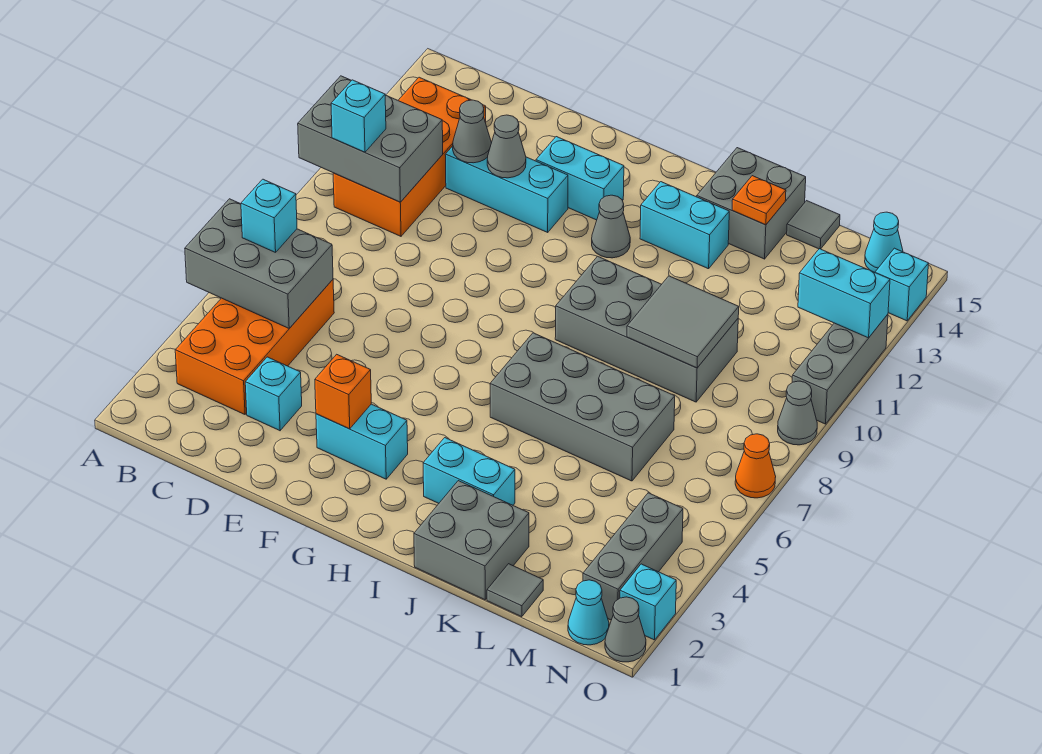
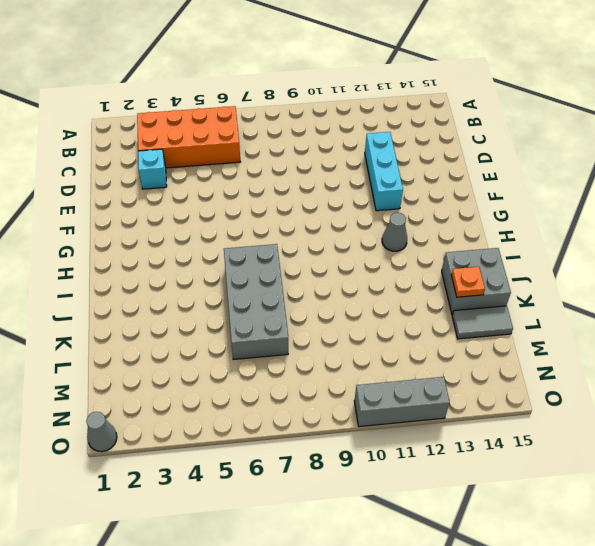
grey tile L14:L15 level 1 -> grey tile L15 level 1
none -> orange brick B10:C13 level 1
none -> cyan brick F3:G3 level 1
none -> cyan brick F13:G13 level 1
none -> cyan brick I3:J3 level 1

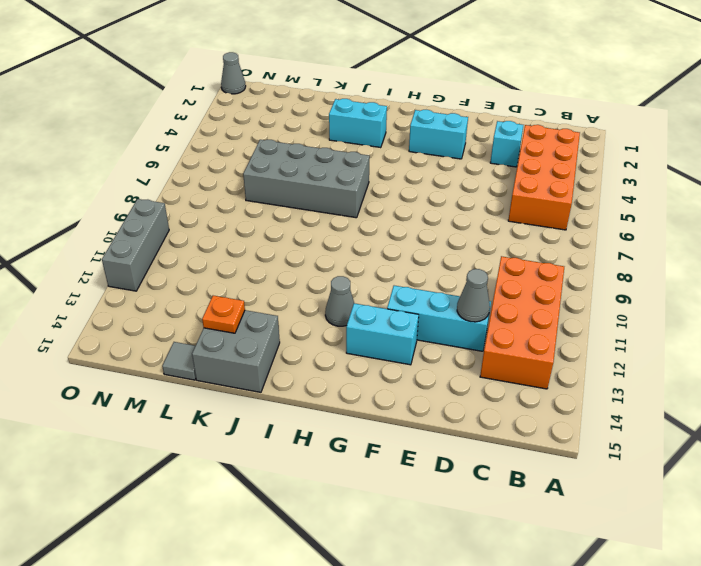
none -> grey brick I9:L10 level 1
none -> cyan brick I13:J13 level 1
none -> grey brick J1:K2 level 1
none -> grey tile L1 level 1

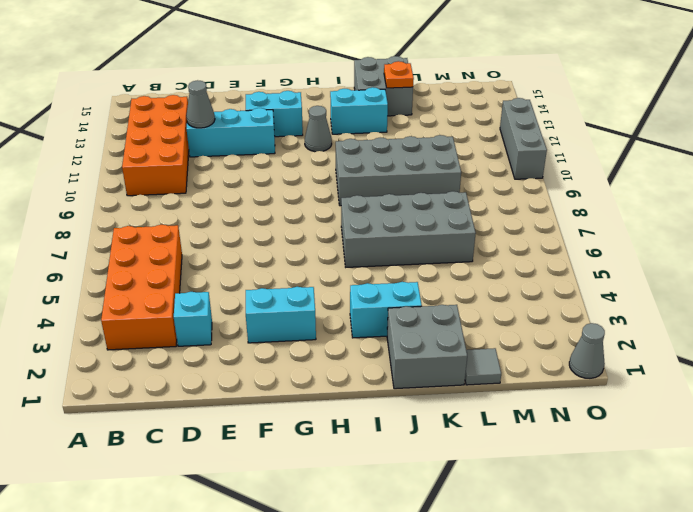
none -> grey tile L15 level 1
none -> cyan cone N1 level 1
none -> grey brick N2:N4 level 1
none -> cyan cone N15 level 1

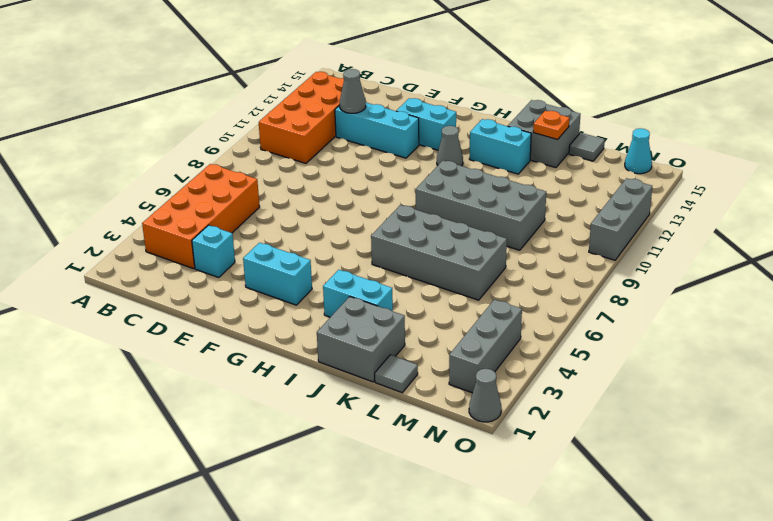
none -> cyan cone N1 level 1
none -> cyan brick O2 level 1
none -> orange cone O7 level 1
none -> grey cone O9 level 1

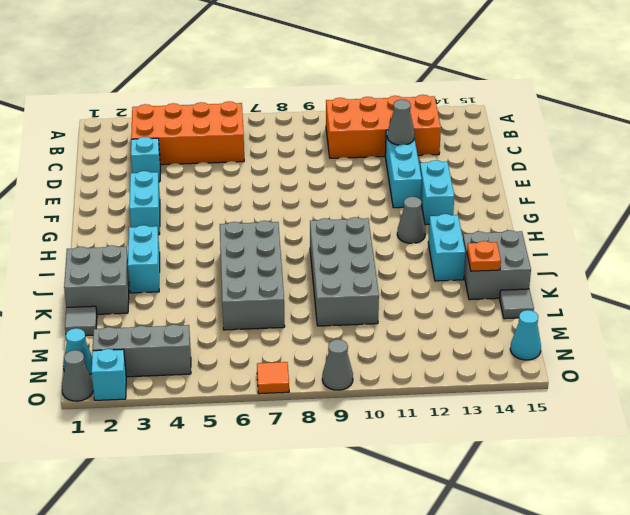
orange tile O7 level 1 -> orange cone O7 level 1
none -> grey brick O10:O12 level 1
none -> cyan brick O14 level 1
none -> grey brick A5:C6 level 2
none -> grey brick A10:C11 level 2

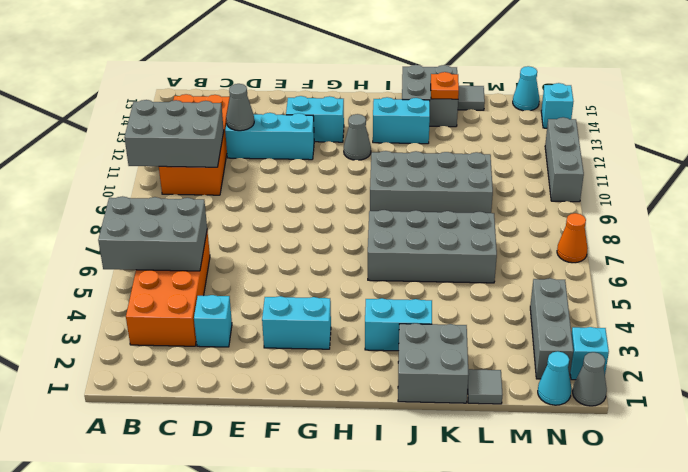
none -> grey cone O9 level 1
none -> grey cone E12 level 2
none -> orange brick F3 level 2
none -> grey tile K9:L10 level 2

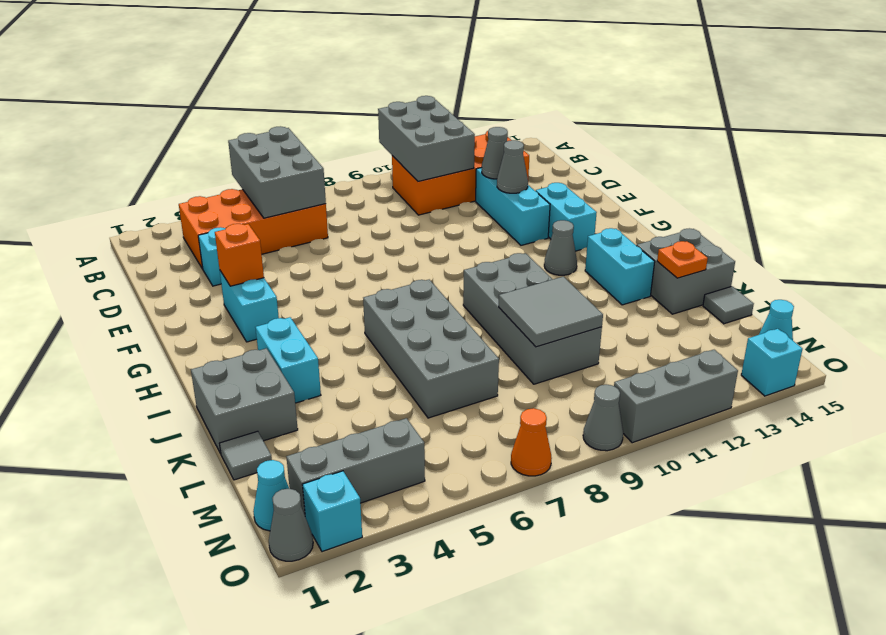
none -> cyan brick N12:O12 level 2
none -> cyan brick B6 level 3
none -> cyan brick B10 level 3

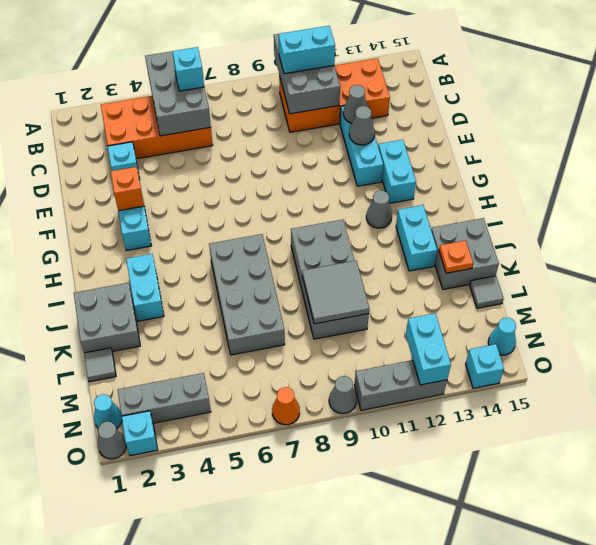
cyan brick B10:B11 level 3 -> cyan brick B10 level 3

